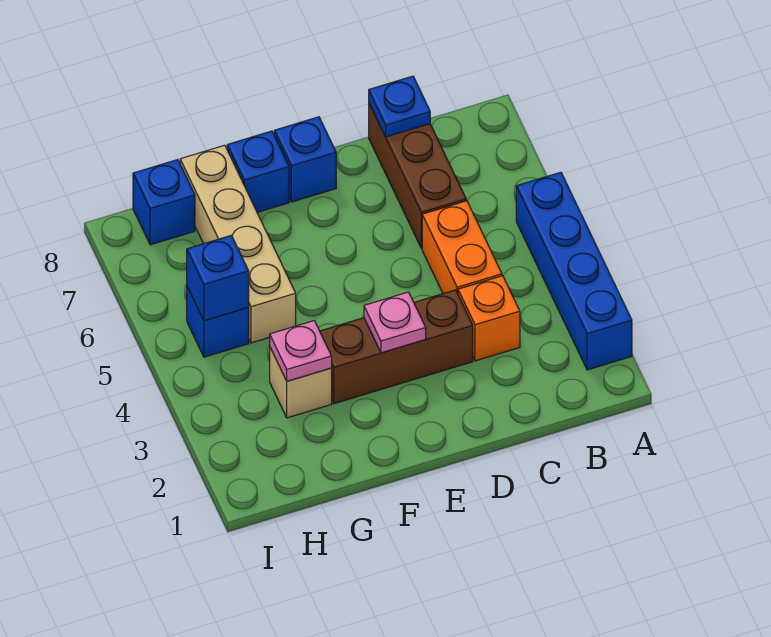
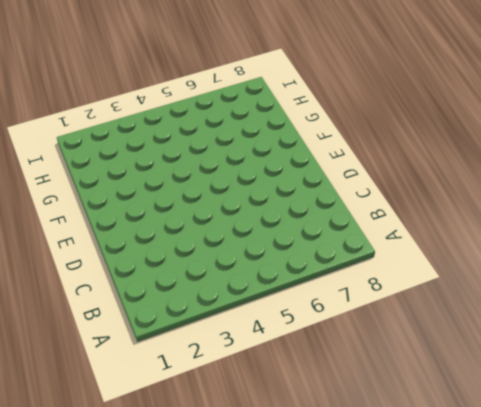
none -> blue brick A2:A5 level 1
none -> orange brick C3 level 1
none -> orange brick C4:C5 level 1

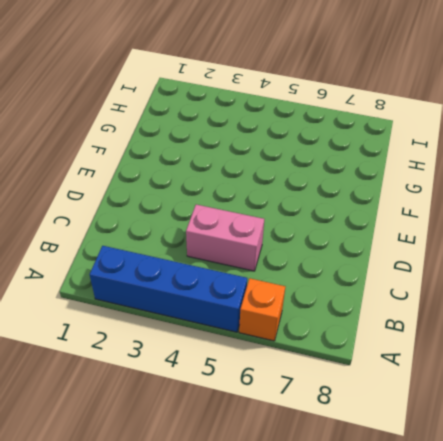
orange brick A6 level 1 -> orange brick C3 level 1
pink brick C4:C5 level 1 -> orange brick C4:C5 level 1
none -> brown brick C6:C8 level 1
none -> brown brick D3:F3 level 1
none -> blue brick E8 level 1

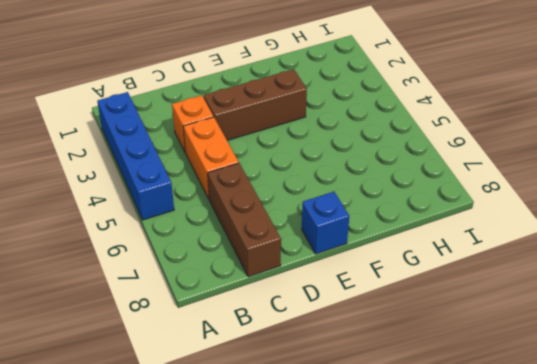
none -> blue brick F8 level 1
none -> tan brick G3 level 1
none -> tan brick G5:G8 level 1

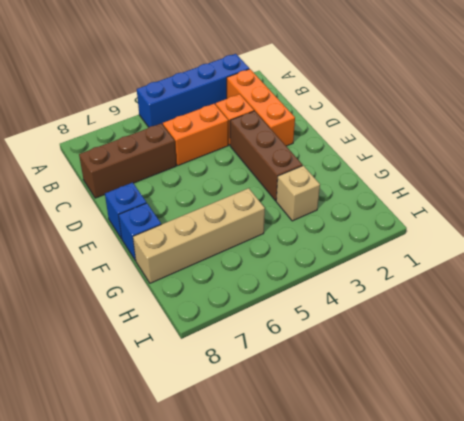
orange brick B2:D2 level 1 -> none
none -> blue brick H5 level 1
none -> blue brick H8 level 1
none -> blue plate C8 level 2

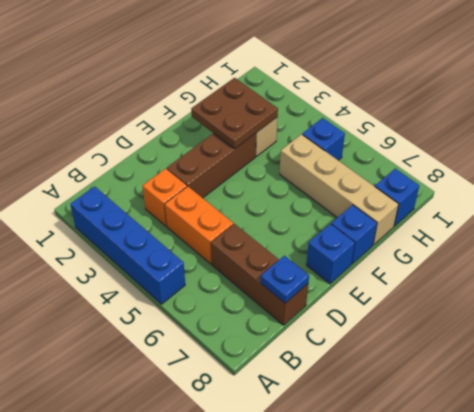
brown plate F2:G3 level 2 -> pink plate G3 level 2
none -> pink plate E3 level 2
none -> blue brick H5 level 2

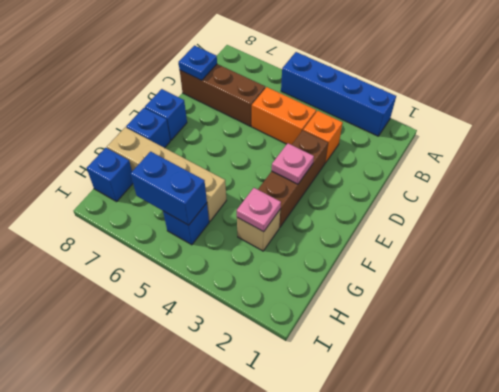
blue brick H5:H6 level 2 -> blue brick H5 level 2

